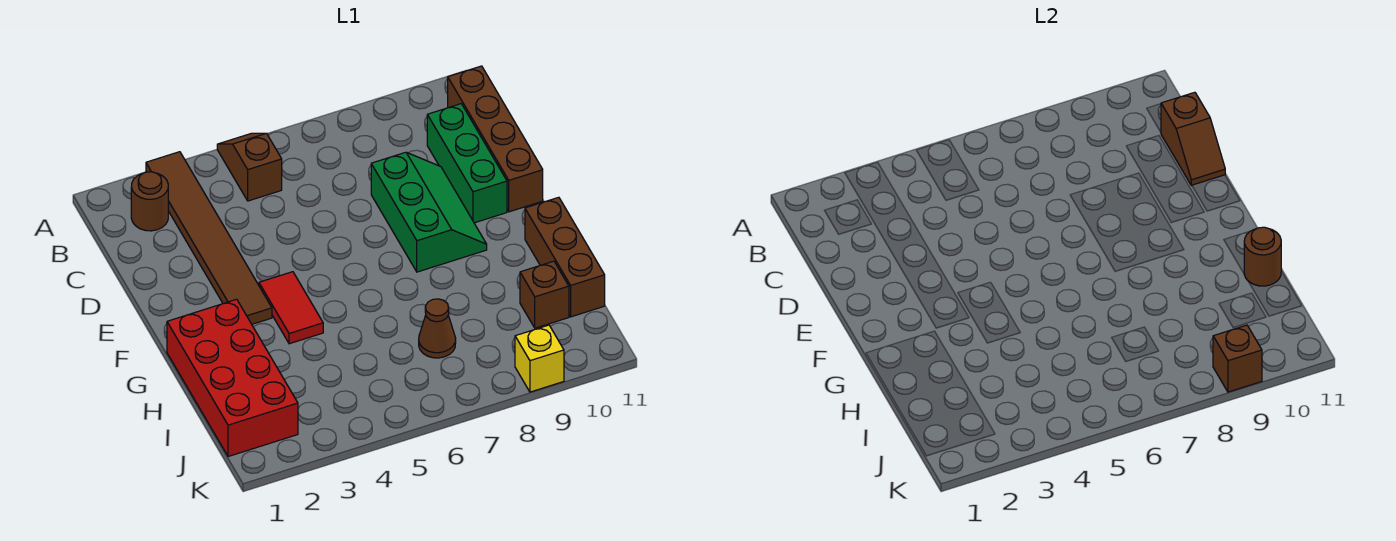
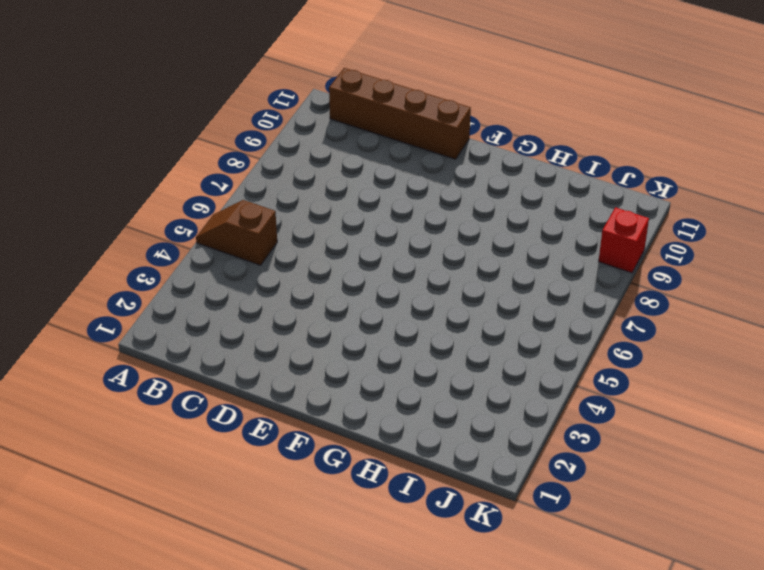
red brick K9 level 1 -> yellow brick K9 level 1
none -> brown tile A3:F3 level 1
none -> brown round brick B2 level 1
none -> green brick C10:E10 level 1

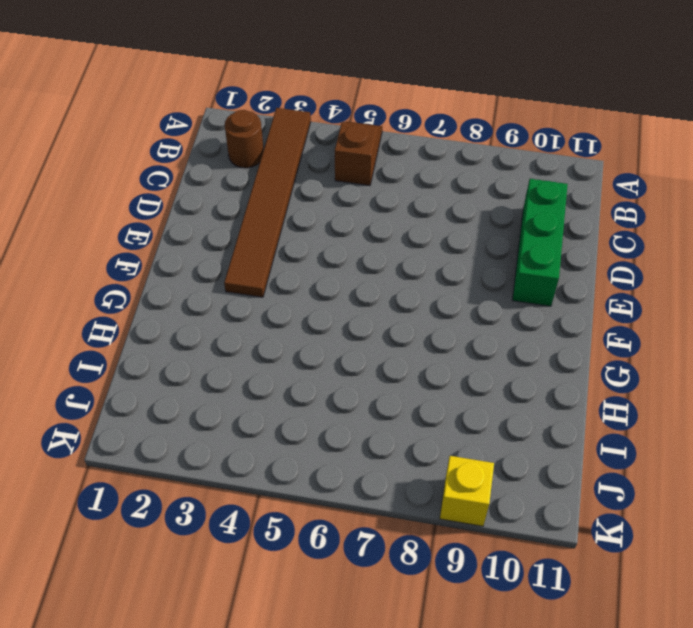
none -> brown brick B11:E11 level 1
none -> green slope D8:F9 level 1 top 8
none -> red tile F4:G4 level 1

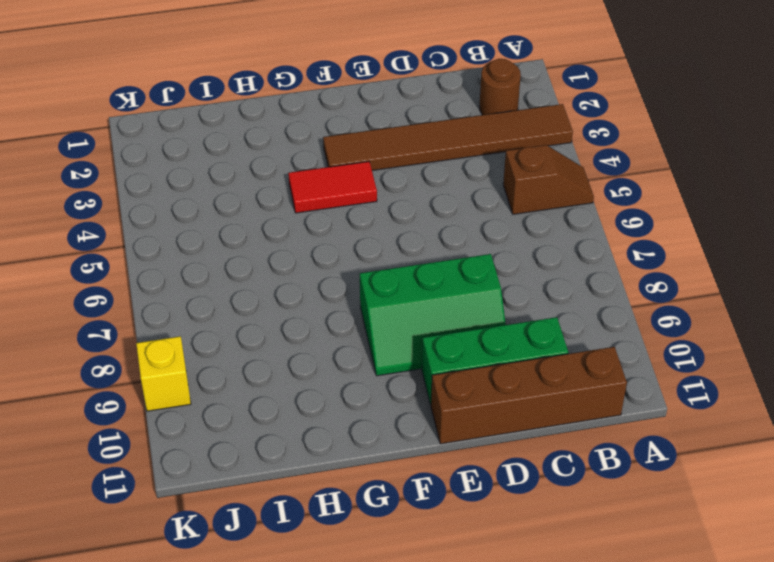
none -> red brick G1:J2 level 1
none -> brown brick G11:I11 level 1
none -> brown cone I7 level 1

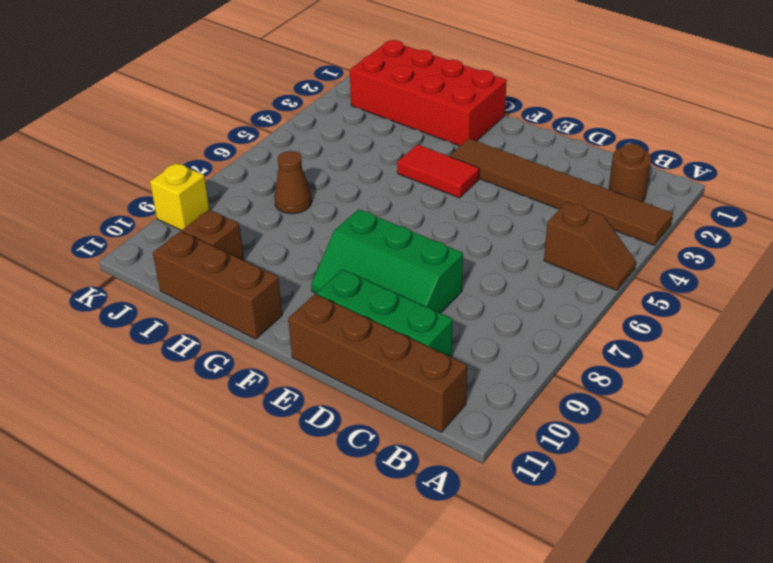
none -> brown slope C11:D11 level 2 top C
none -> brown round brick H11 level 2
none -> brown brick K9 level 2

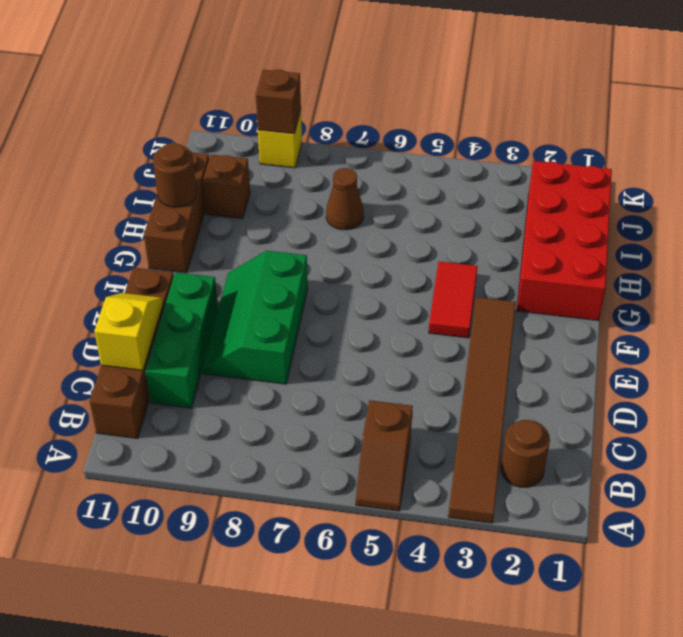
yellow slope C11:D11 level 2 top C -> brown slope C11:D11 level 2 top C

